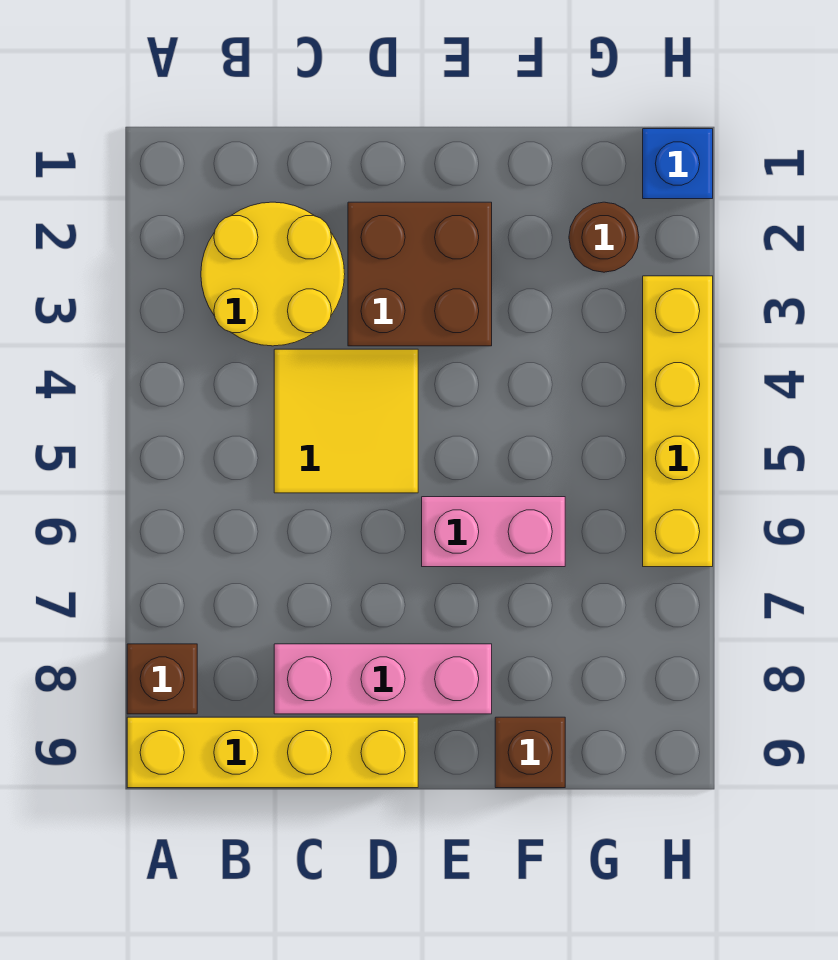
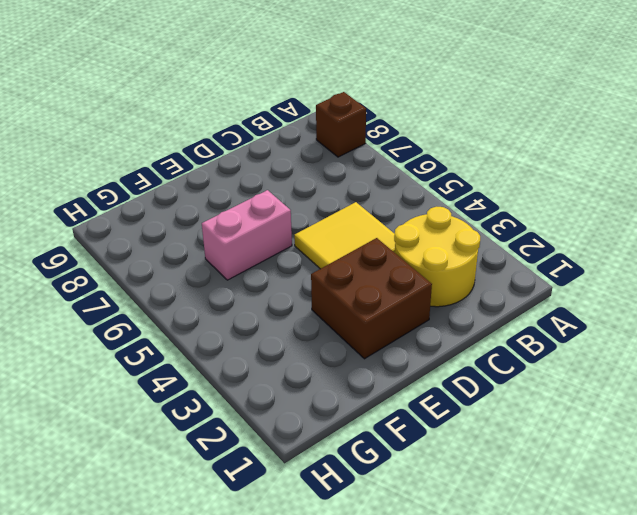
none -> yellow brick A9:D9 level 1
none -> pink brick C8:E8 level 1

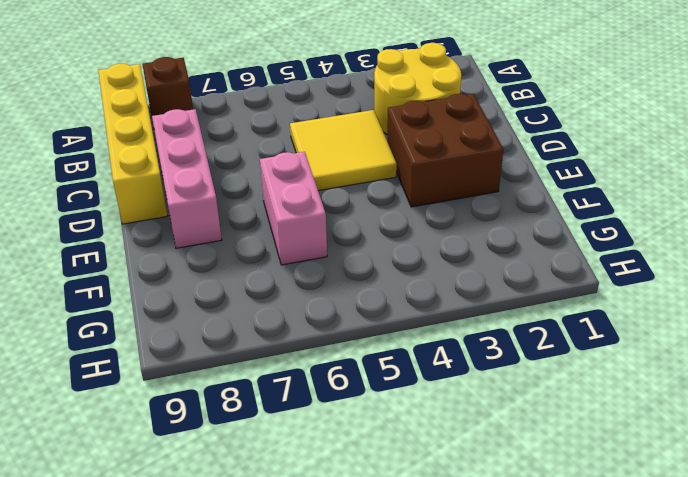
none -> brown brick F9 level 1
none -> brown round brick G2 level 1

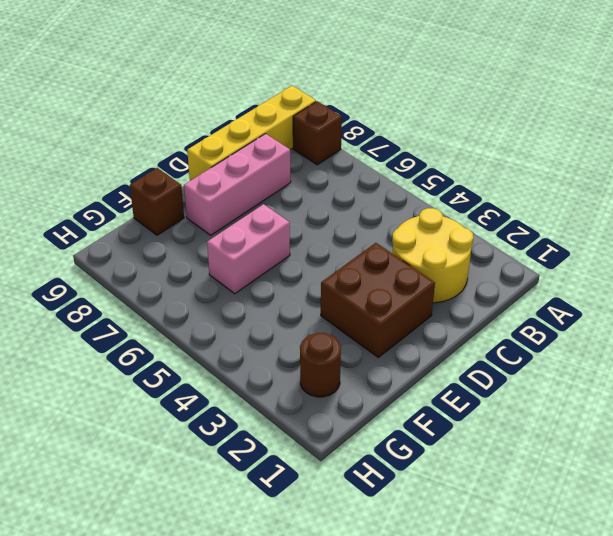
none -> yellow tile C4:D5 level 1
none -> blue brick H1 level 1

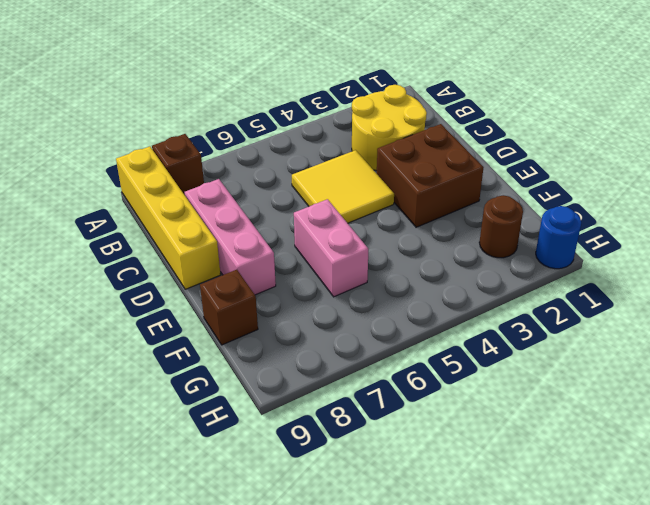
blue round brick H1 level 1 -> blue brick H1 level 1
none -> yellow brick H3:H6 level 1

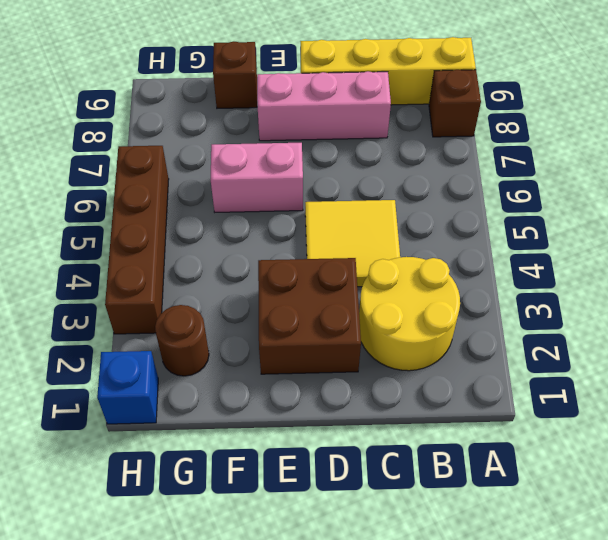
brown brick H3:H6 level 1 -> yellow brick H3:H6 level 1

